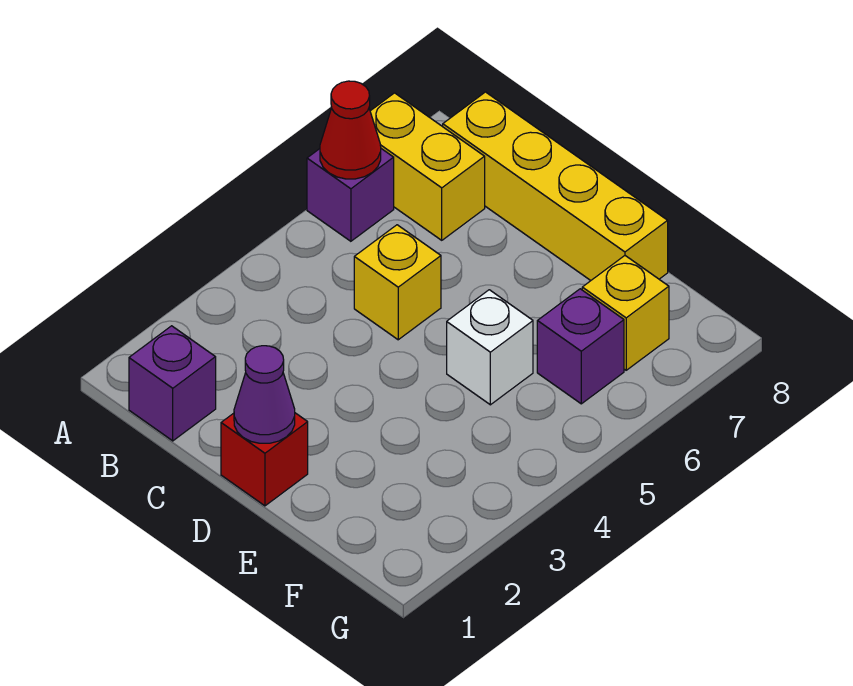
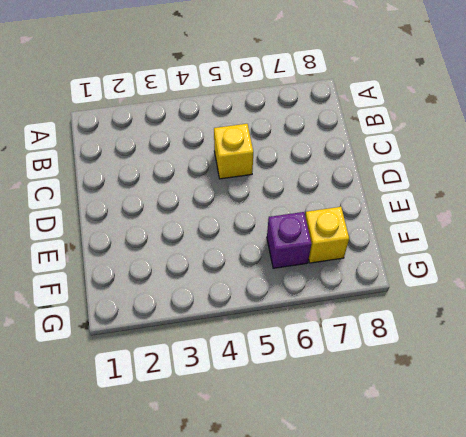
none -> purple brick A6 level 1
none -> yellow brick A7:B7 level 1

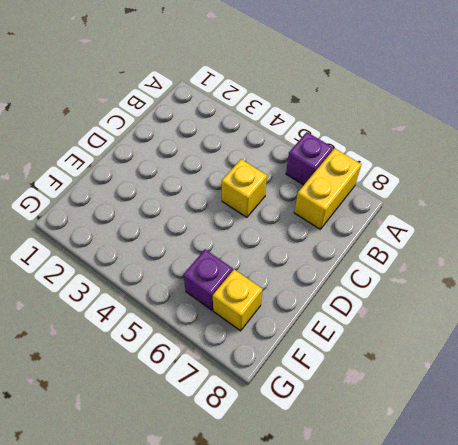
none -> purple brick B1 level 1
none -> yellow brick B8:E8 level 1

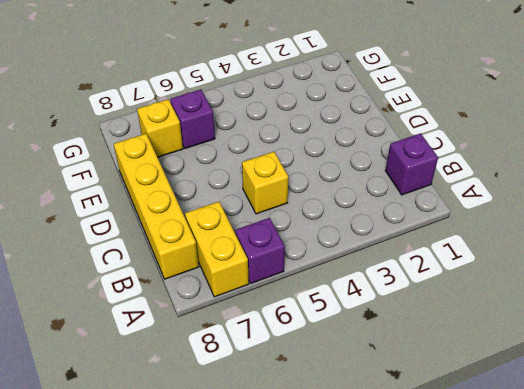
none -> red brick D1 level 1
none -> white brick E5 level 1

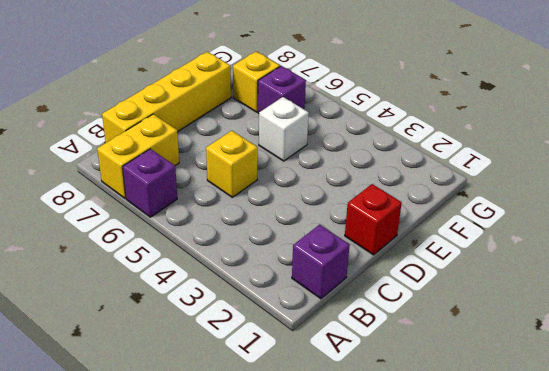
none -> red cone A6 level 2
none -> purple cone D1 level 2

